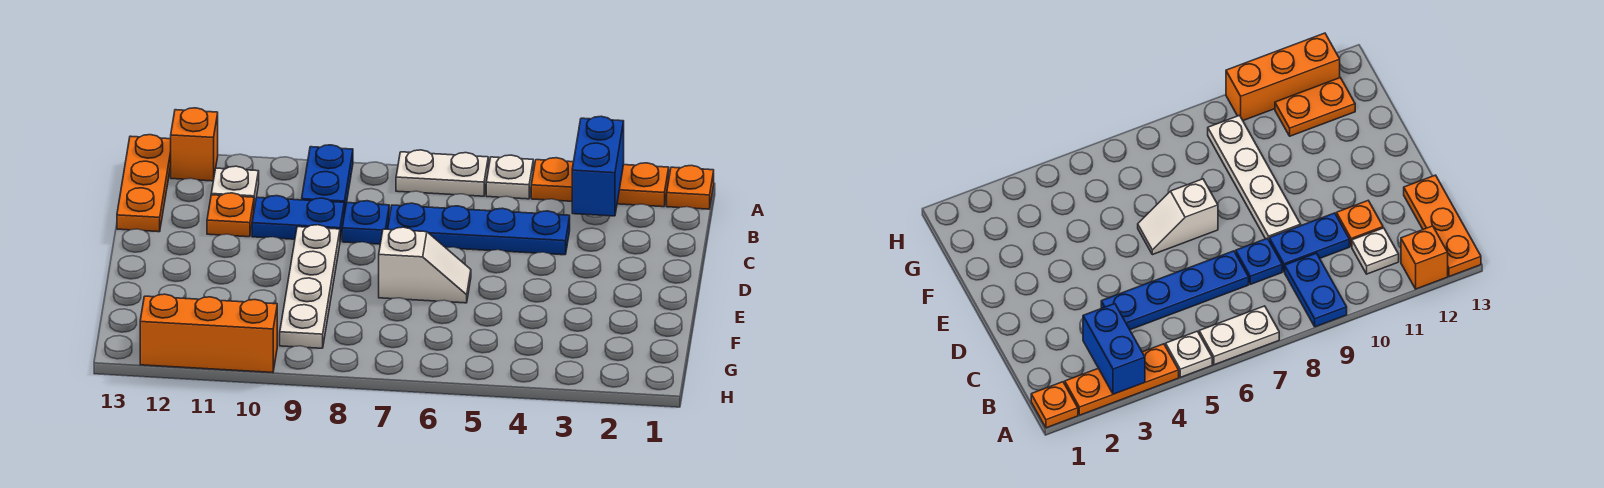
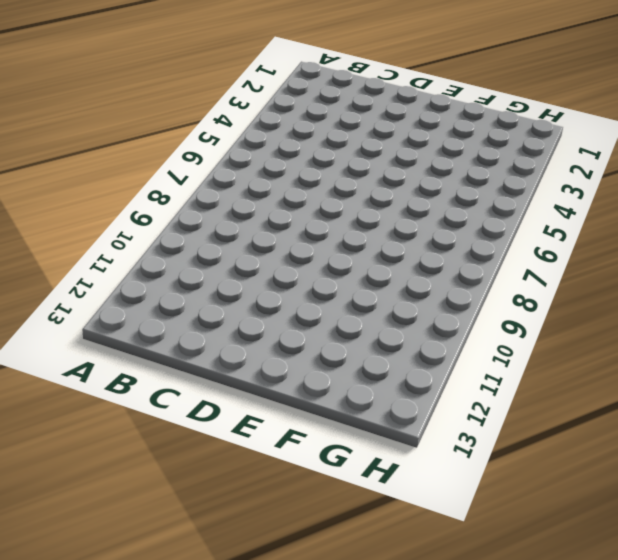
none -> orange plate A1 level 1
none -> orange plate A2:A4 level 1
none -> white plate A5 level 1

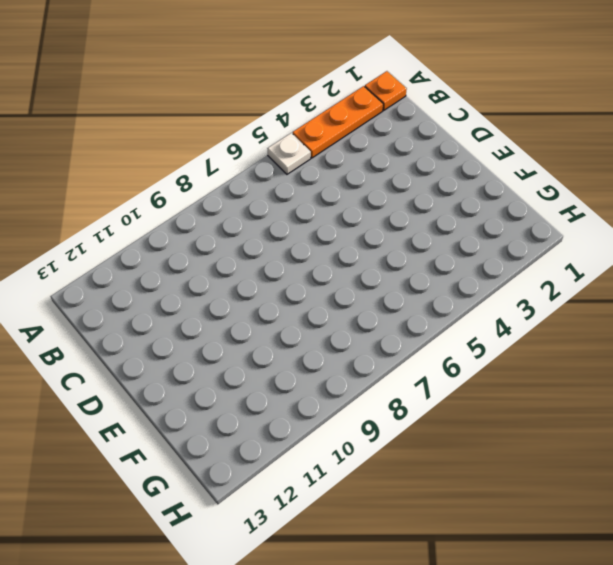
none -> white plate A6:A7 level 1
none -> blue plate A9:B9 level 1
none -> orange brick A12 level 1

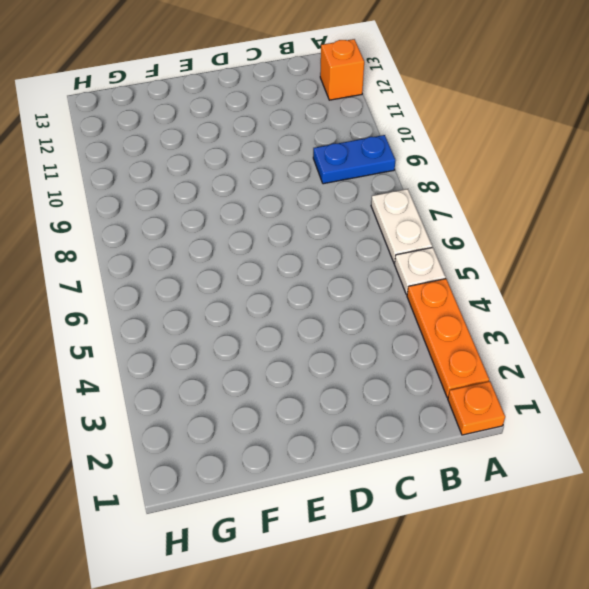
none -> orange plate A13:C13 level 1
none -> white plate B11 level 1
none -> blue plate C4:C7 level 1

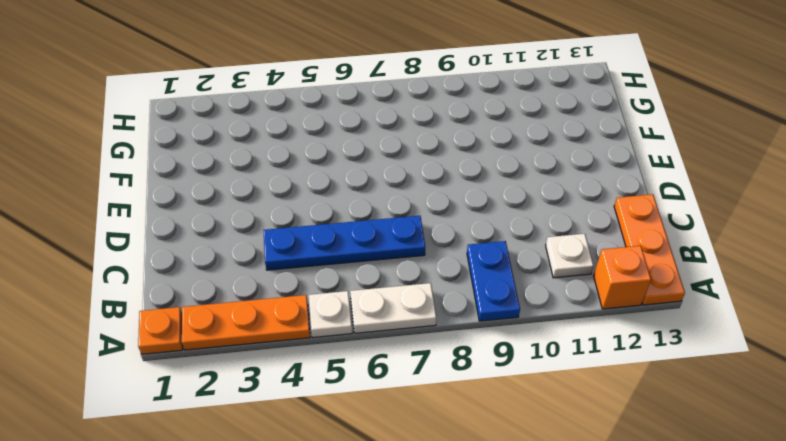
none -> blue plate C8 level 1
none -> blue plate C9:C10 level 1
none -> orange plate C11 level 1

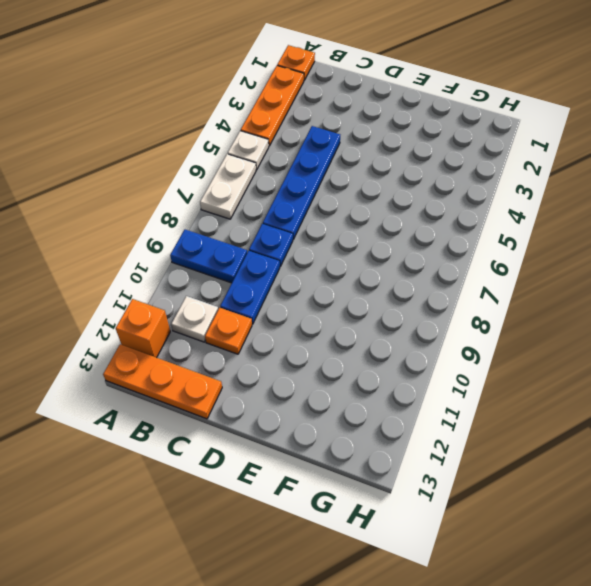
none -> white plate D9:G9 level 1
none -> white slope E6:E7 level 1 top 7
none -> orange plate G11:G12 level 1

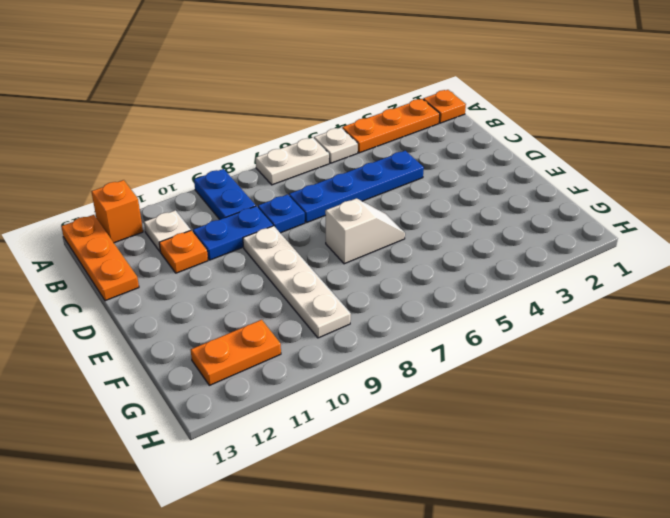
none -> orange brick H10:H12 level 1
none -> blue brick A3:B3 level 2

